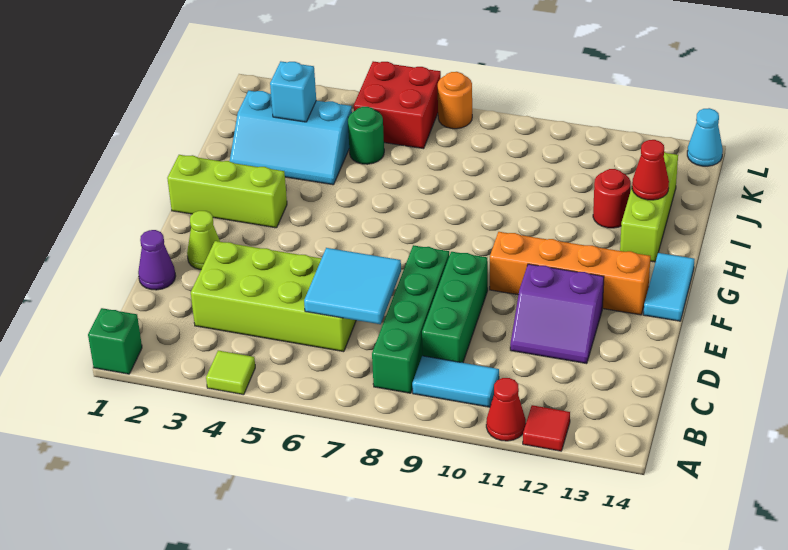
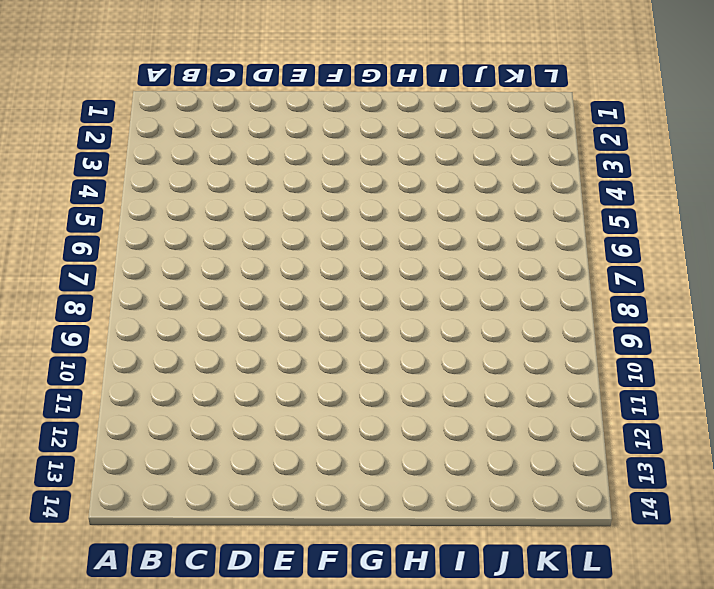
none -> green brick A1 level 1
none -> lime tile A4 level 1
none -> red cone A11 level 1

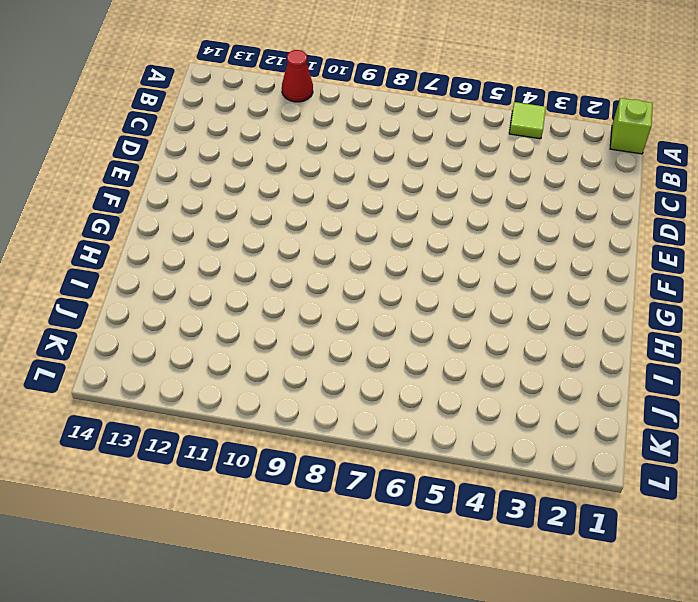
lime brick A1 level 1 -> green brick A1 level 1
none -> red tile A12 level 1
none -> green brick B8:E8 level 1
none -> cyan tile B9:B10 level 1

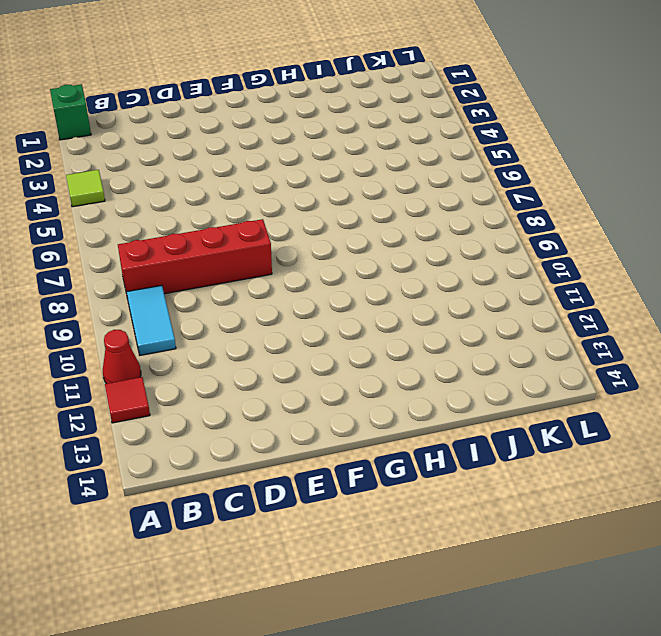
red brick B8:E8 level 1 -> green brick B8:E8 level 1
none -> lime brick C3:D6 level 1
none -> green brick C9:E9 level 1
none -> purple cone D1 level 1

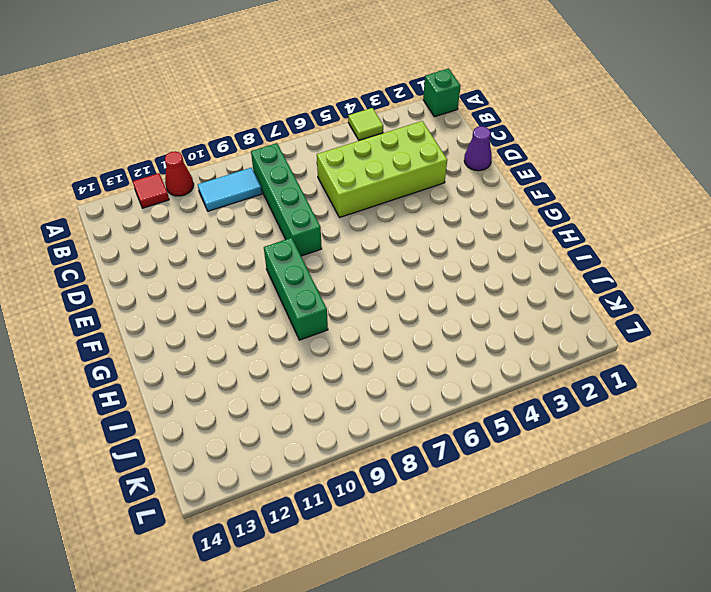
green brick F9:H9 level 1 -> green brick C9:E9 level 1
none -> purple slope D11:E12 level 1 top E
none -> lime cone E2 level 1
none -> orange brick F10:F13 level 1

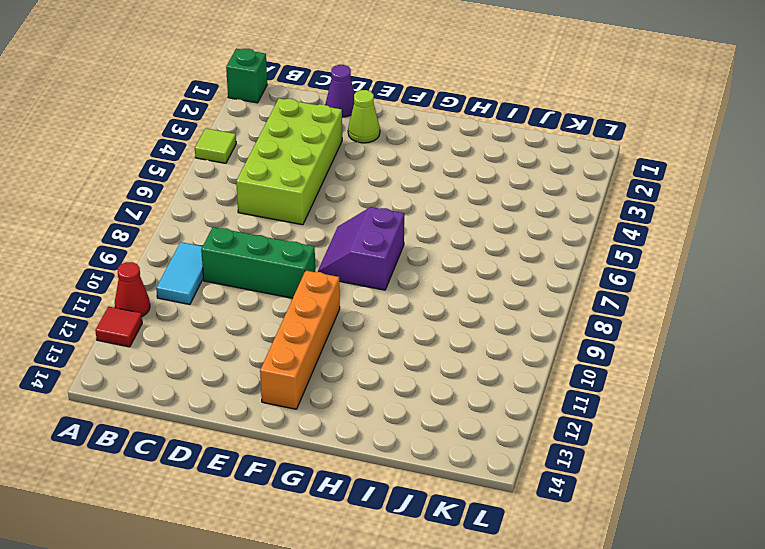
purple slope F7:G8 level 1 top G -> purple slope D11:E12 level 1 top E
none -> green brick B8:E8 level 1
none -> cyan tile F14:G14 level 1
none -> lime brick G1:G3 level 1

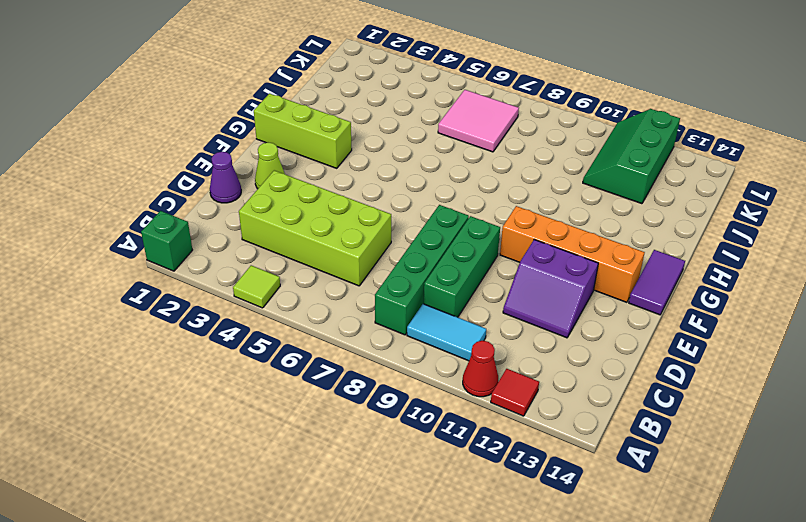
purple tile F14:G14 level 1 -> cyan tile F14:G14 level 1
pink tile J6:K7 level 1 -> red brick K5:L6 level 1
green slope J11:L12 level 1 top 12 -> none
none -> lime brick H13:J13 level 1
none -> cyan slope I2:J4 level 1 top J
none -> red round brick I12 level 1

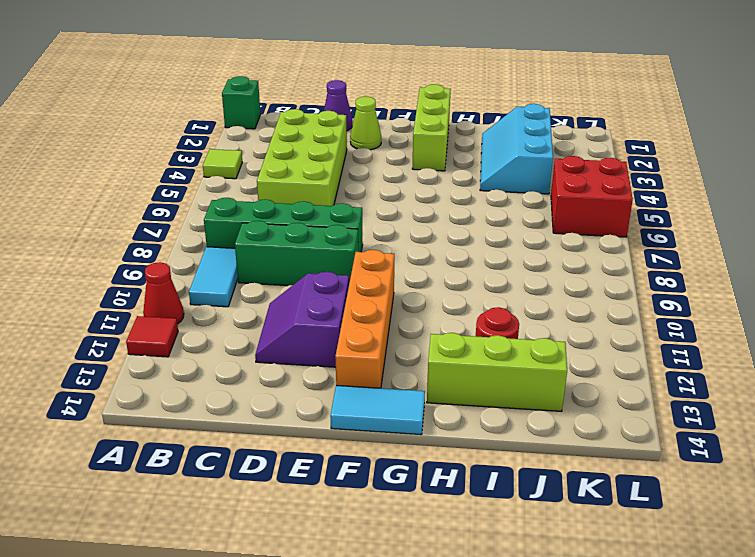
none -> green round brick J5 level 1
none -> orange round brick L7 level 1
none -> cyan cone L14 level 1

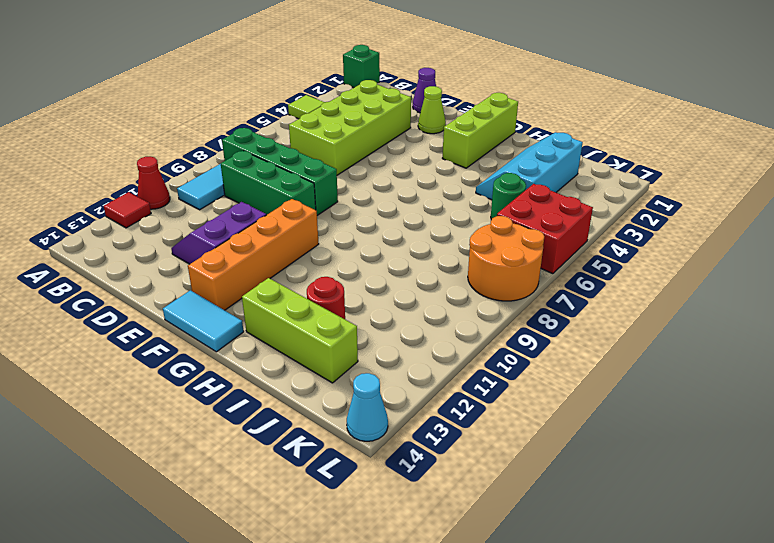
orange round brick K7:L8 level 1 -> orange round brick L7 level 1
none -> cyan tile C6:D7 level 2
none -> red cone I13 level 2
none -> cyan brick J3 level 2

